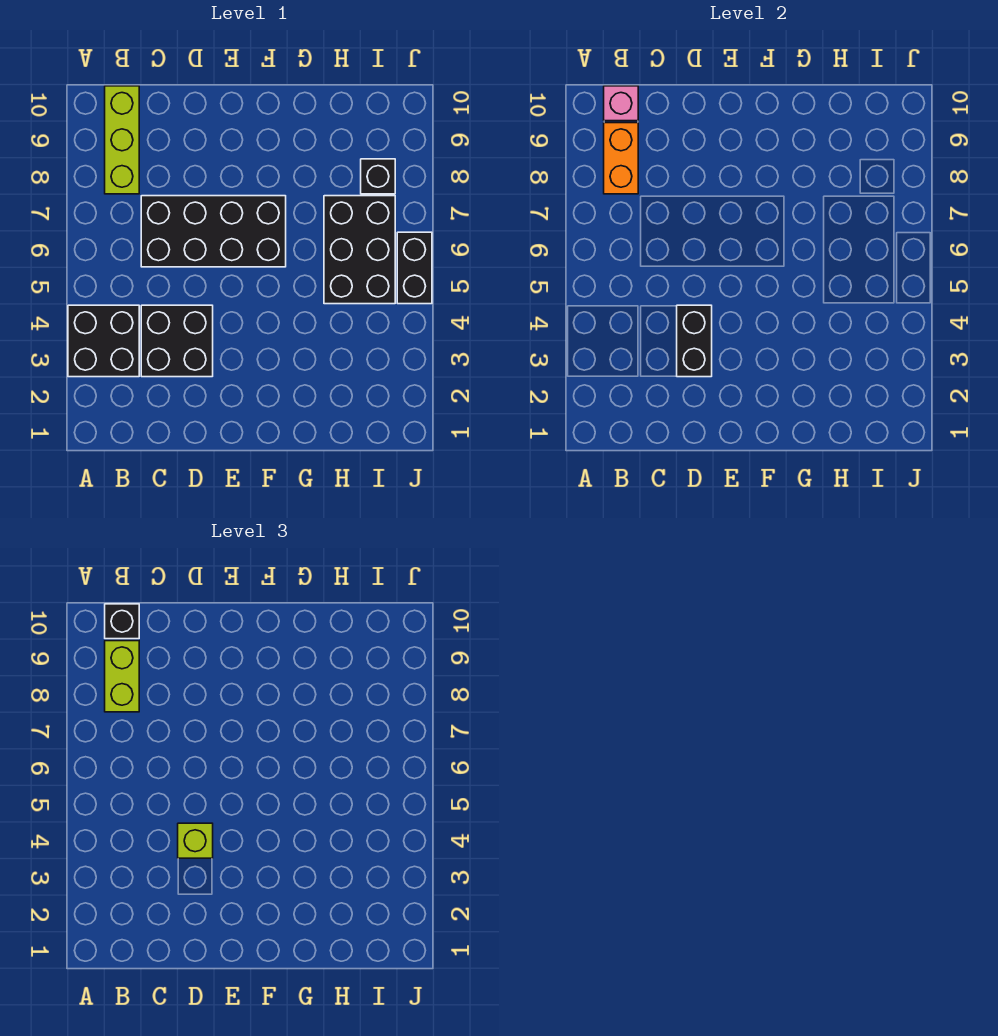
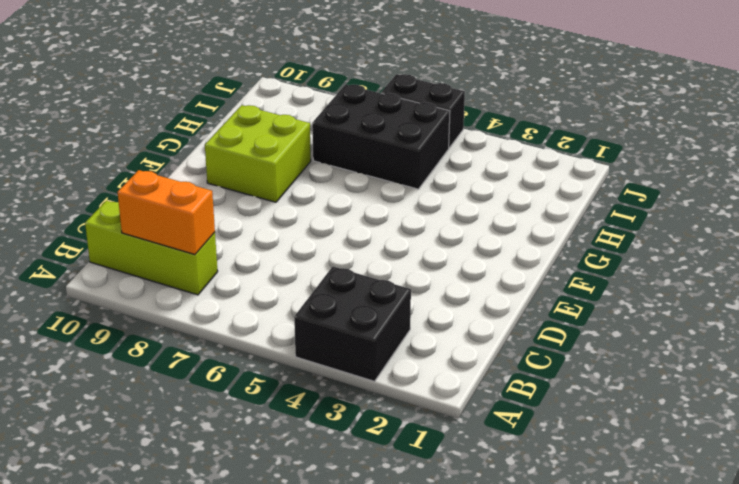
lime brick F8:G9 level 1 -> none
none -> black brick C3:D4 level 1
none -> black brick C6:F7 level 1
none -> black brick I8 level 1

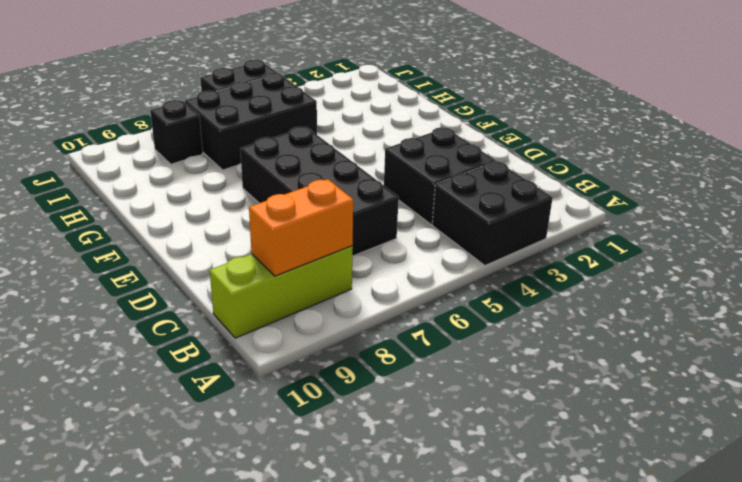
none -> pink brick B10 level 2
none -> black brick D3:D4 level 2
none -> lime brick B8:B9 level 3

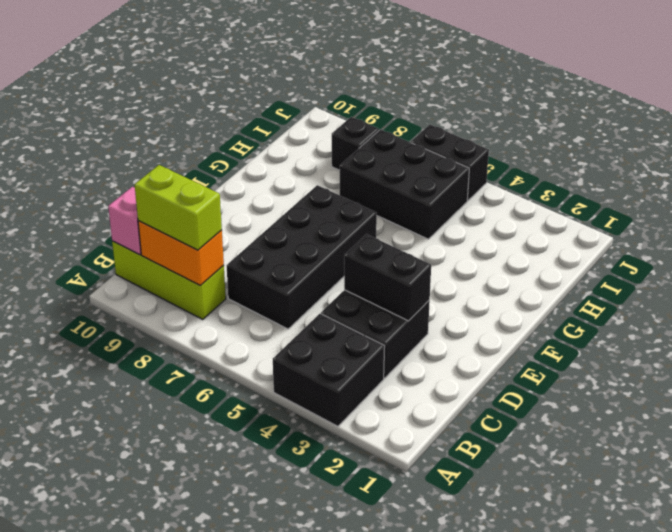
none -> black brick B10 level 3
none -> lime brick D4 level 3

